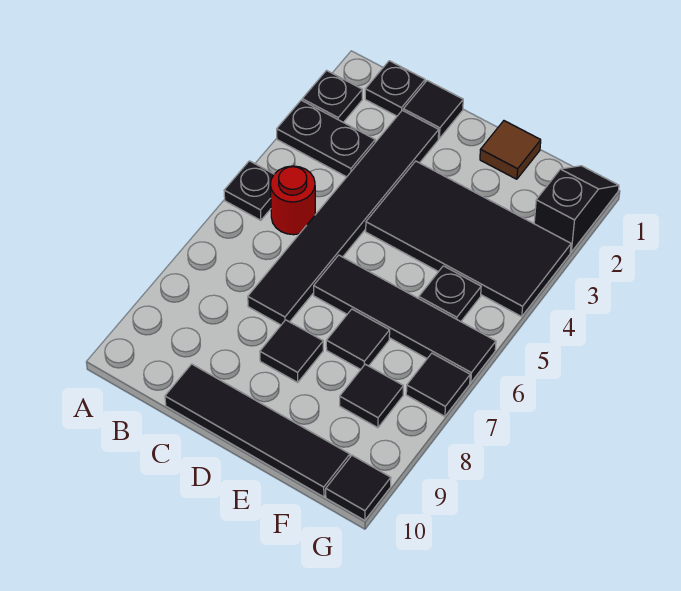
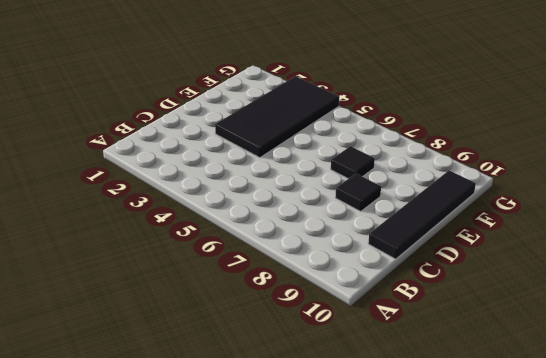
none -> black plate A2 level 1
none -> black plate A3:B3 level 1
none -> black plate A5 level 1

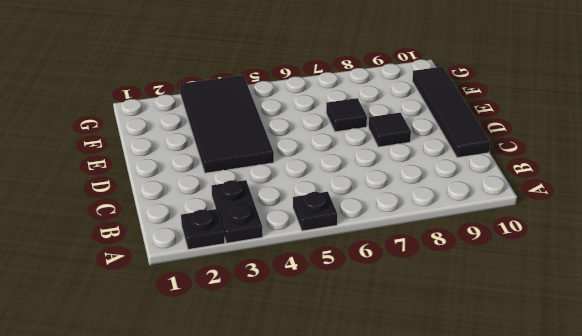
none -> black plate B1 level 1
none -> red round brick B5 level 1
none -> black tile C1 level 1

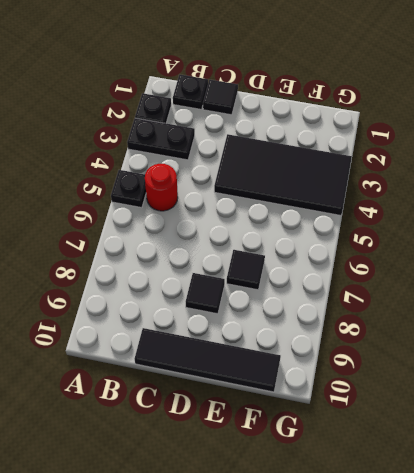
none -> black tile C2:C7 level 1
none -> black tile D6:G6 level 1
none -> brown tile E1 level 1

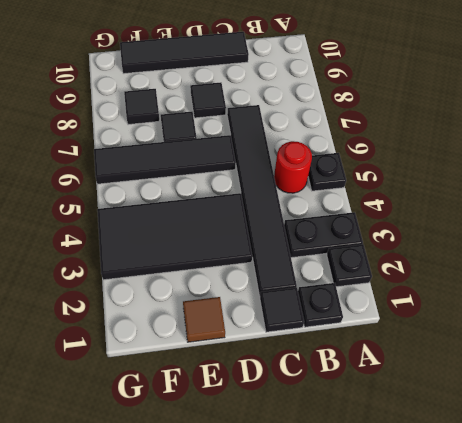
none -> black plate F5 level 1
none -> black slope G1:G2 level 1 top 2
none -> black tile G7 level 1

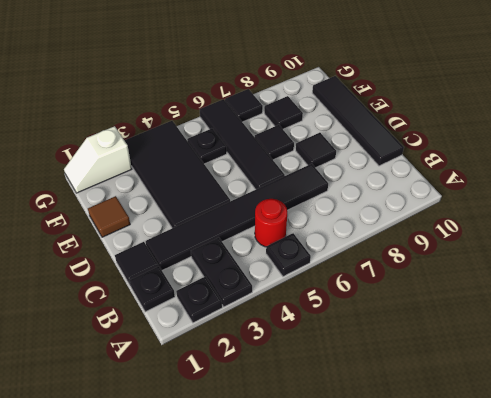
white slope G1:G2 level 1 top 2 -> black slope G1:G2 level 1 top 2
none -> black tile G10 level 1

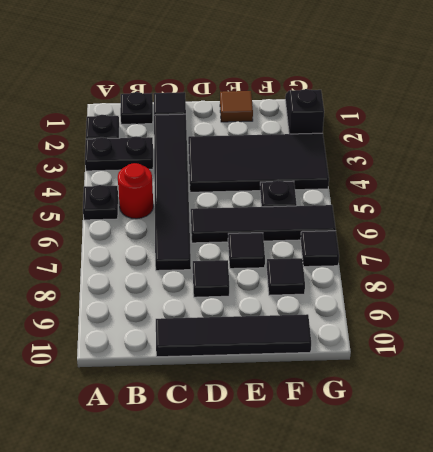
none -> black tile G10 level 1

